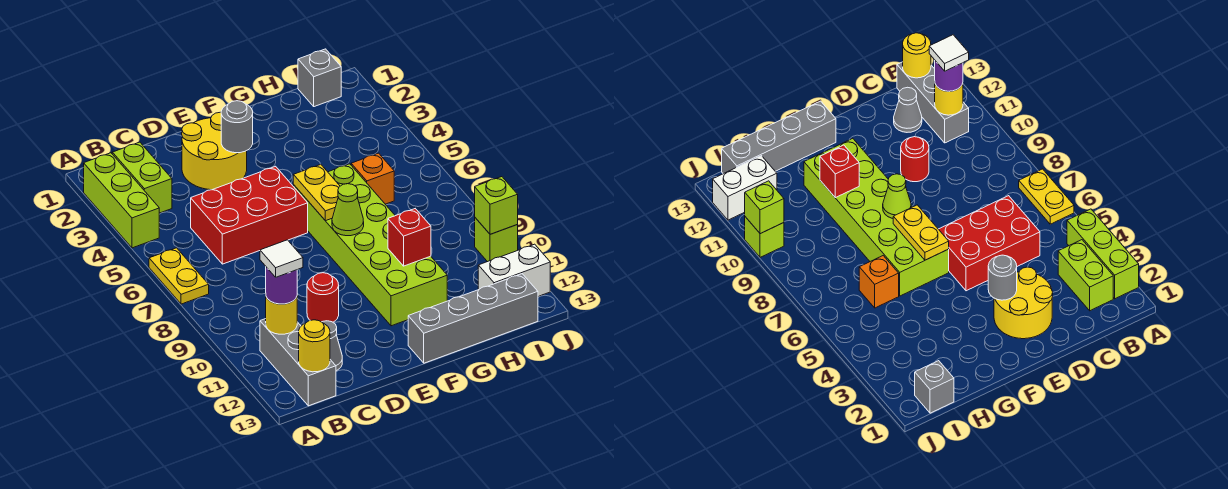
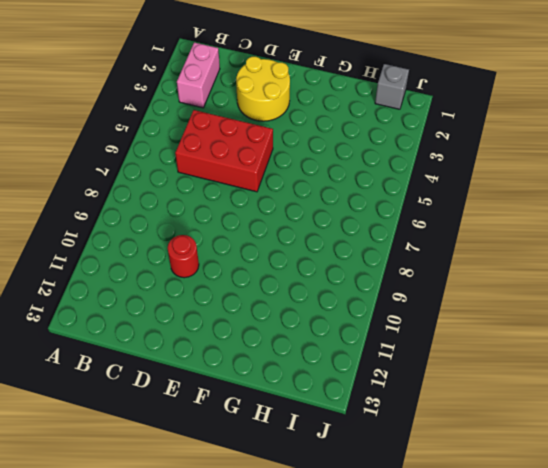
pink brick B2:B3 level 1 -> lime brick B2:B3 level 1
none -> lime brick A2:A4 level 1
none -> yellow plate A6:A7 level 1
none -> grey brick B11:B13 level 1

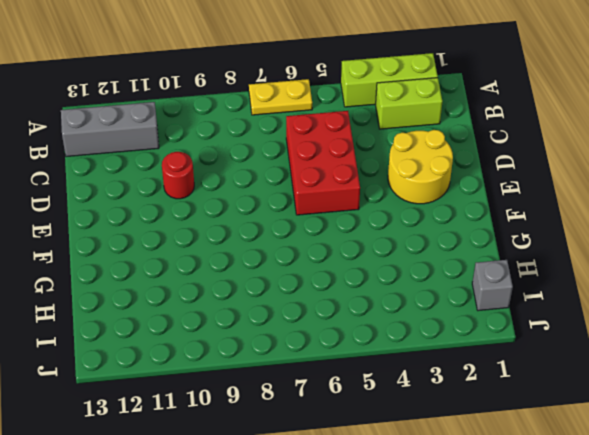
none -> grey cone C12 level 1
none -> lime brick F6:G11 level 1
none -> grey brick F13:I13 level 1

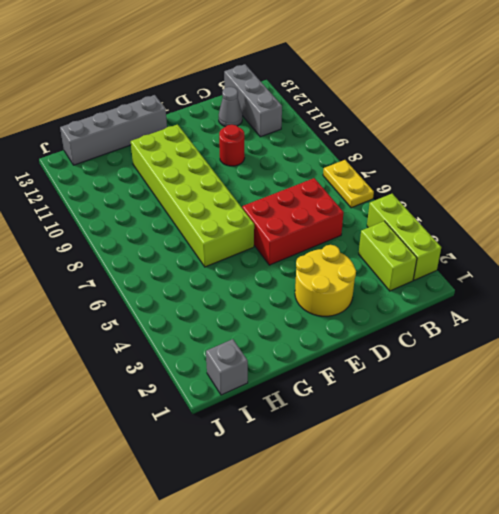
none -> orange brick H6 level 1
none -> white brick I12:J12 level 1
none -> lime brick J10 level 1

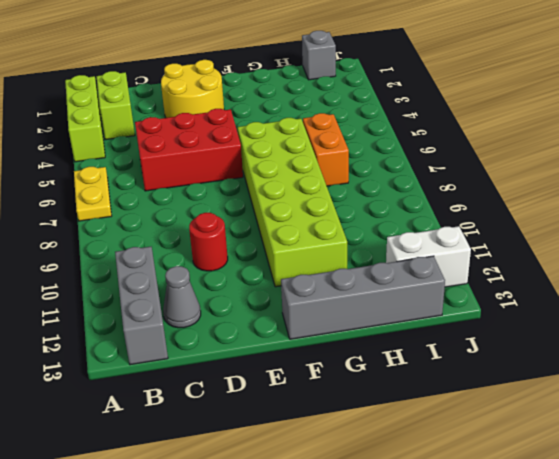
orange brick H6:H7 level 1 -> orange brick H6 level 1
none -> lime brick J10 level 1
none -> yellow round brick B11 level 2
none -> yellow round brick B13 level 2

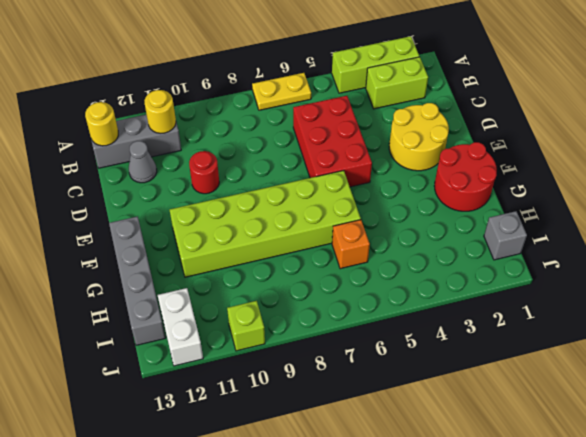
red round brick F1:G2 level 1 -> none
none -> grey round brick E3 level 2
none -> yellow plate F6:F7 level 2
none -> lime cone F8 level 2

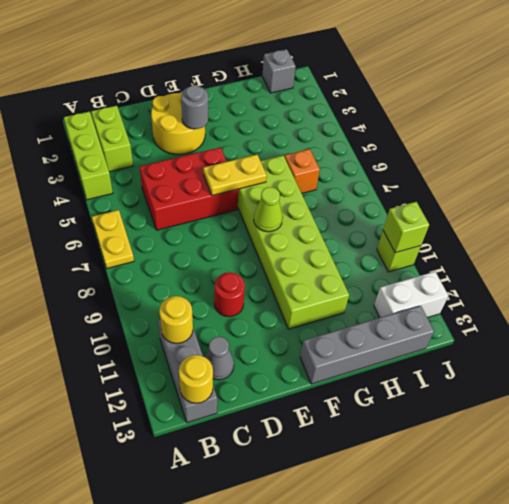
yellow plate E6:F6 level 2 -> yellow plate F6:F7 level 2
none -> red brick G10 level 2
none -> purple round brick B11 level 3
none -> white tile B11 level 4

